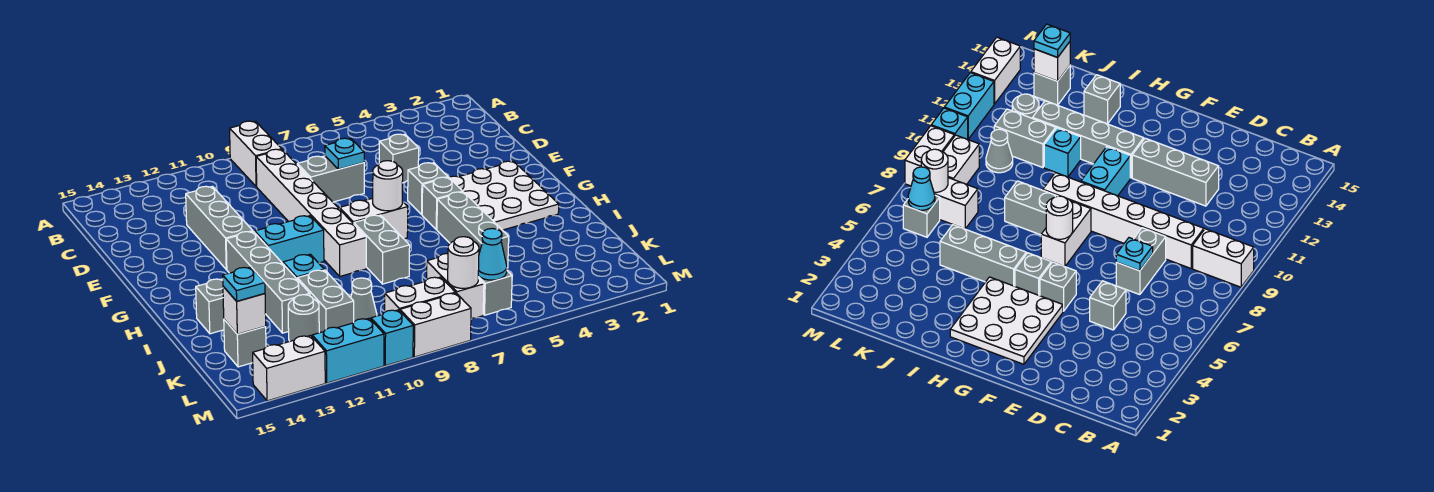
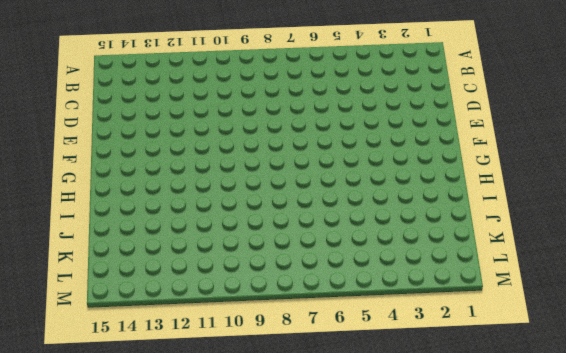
none -> white brick A9:B9 level 1
none -> white brick C9:H9 level 1
none -> grey brick D5 level 1
none -> grey brick D7:D8 level 1

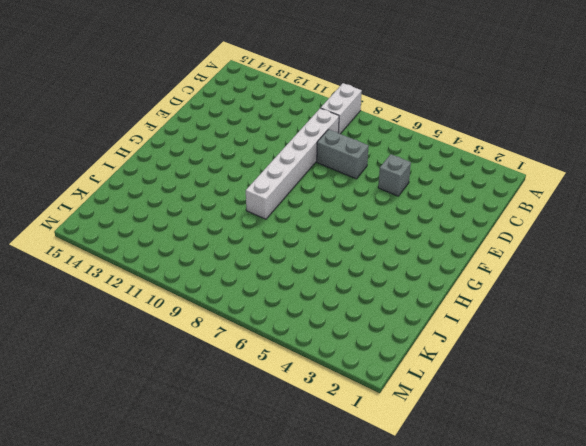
none -> grey brick D12:F12 level 1
none -> white plate F2:H4 level 1
none -> grey brick F5 level 1
none -> grey brick G5 level 1

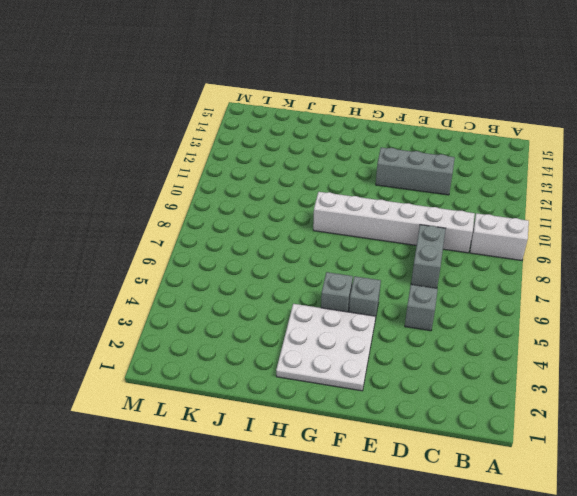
none -> white brick G7:G8 level 1
none -> cyan brick G10:G11 level 1
none -> grey brick G12:J12 level 1
none -> grey brick H5:J5 level 1

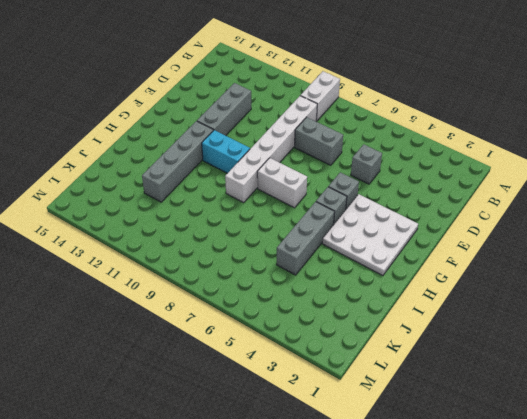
none -> grey brick H8:I8 level 1
none -> cyan brick I11 level 1
none -> grey brick I14 level 1
none -> grey brick J11:K11 level 1

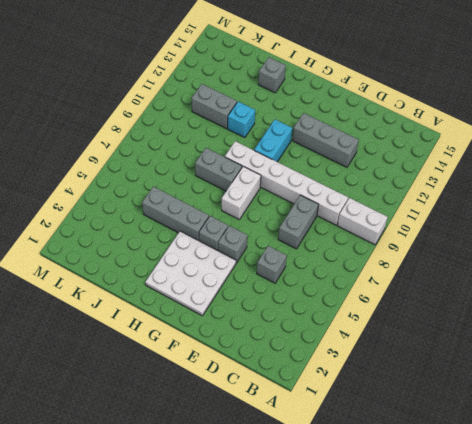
none -> grey brick G12:J12 level 1
none -> white brick K7:L7 level 1
none -> grey cone K10 level 1
none -> grey round brick K12 level 1

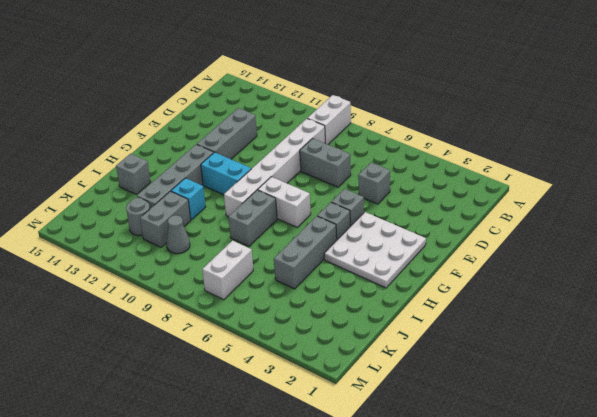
none -> grey brick K14 level 1
none -> grey brick L6 level 1
none -> white brick L8:L9 level 1
none -> white brick M8:M9 level 1

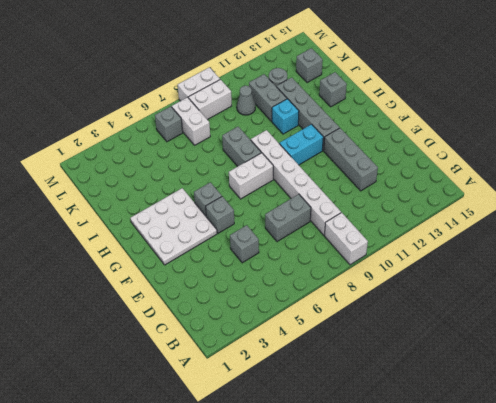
none -> grey brick H5:J5 level 1
none -> cyan brick M10 level 1
none -> cyan brick M11:M12 level 1
none -> white brick M13:M14 level 1

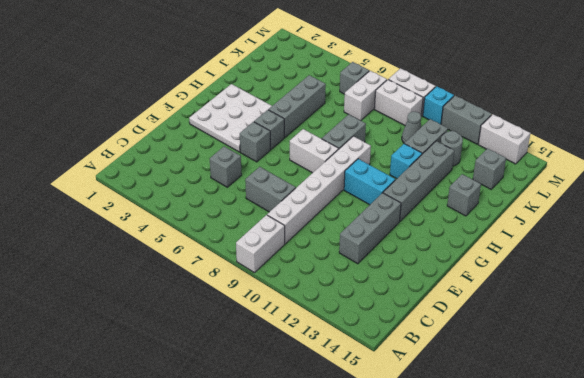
grey brick M11:M12 level 1 -> cyan brick M11:M12 level 1
none -> cyan plate D7 level 2
none -> white round brick G7 level 2
none -> white brick K14 level 2
none -> cyan cone L6 level 2

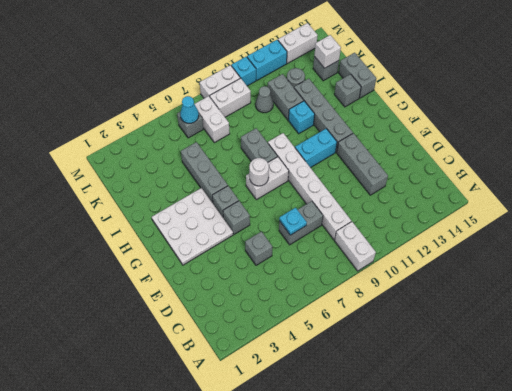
grey brick I15:J15 level 1 -> none
none -> white round brick L7 level 2
none -> cyan plate K14 level 3

